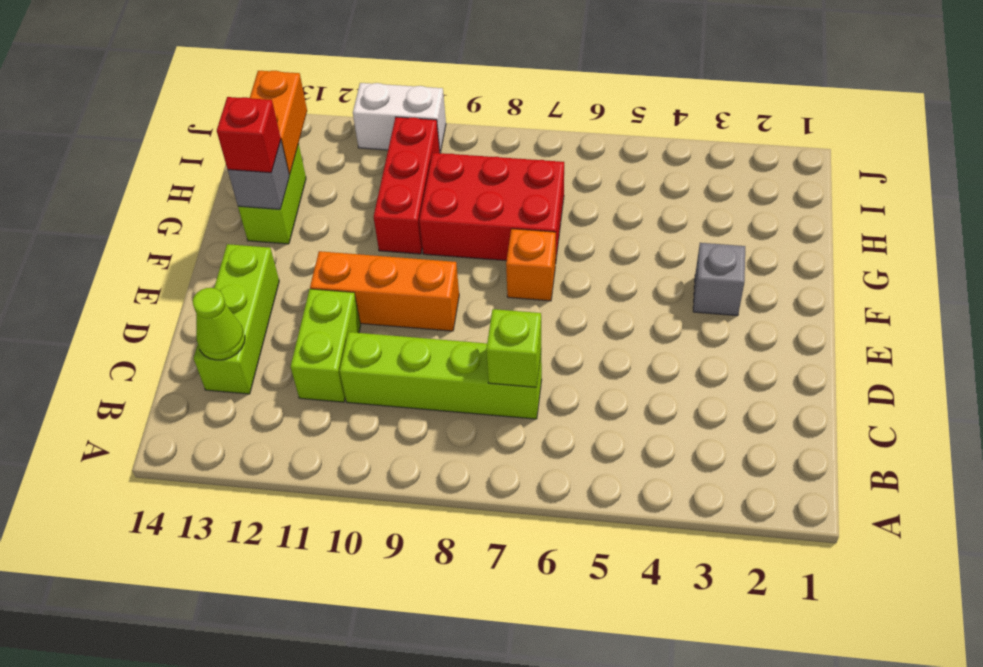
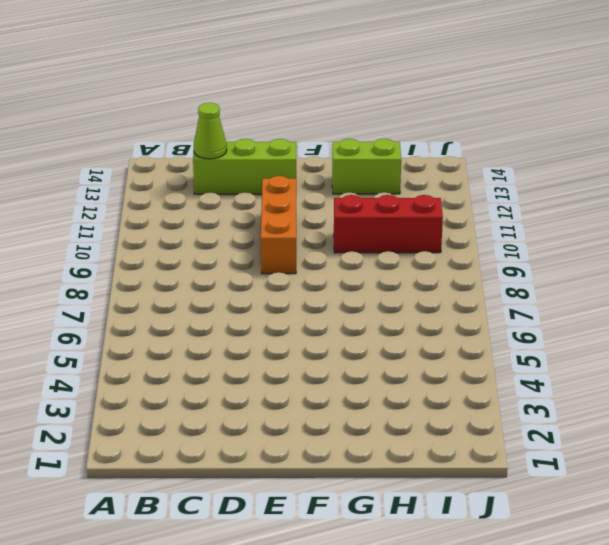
none -> lime brick C7:C10 level 1
none -> lime brick C11:D11 level 1
none -> grey brick F3 level 1

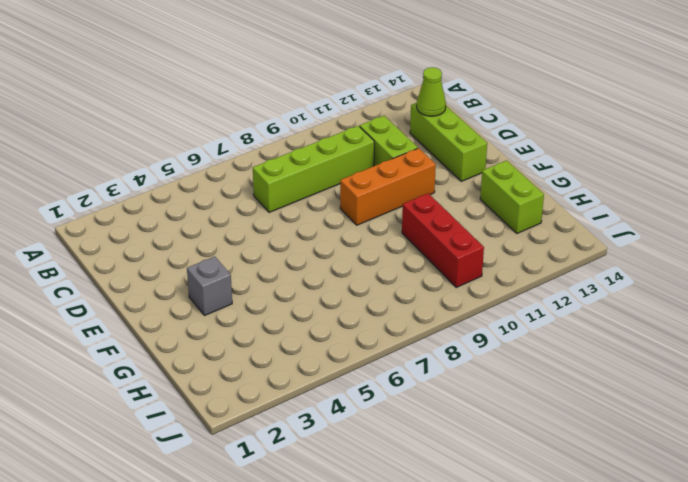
none -> orange brick F7 level 1
none -> red brick G7:H9 level 1
none -> white brick J10:J11 level 1

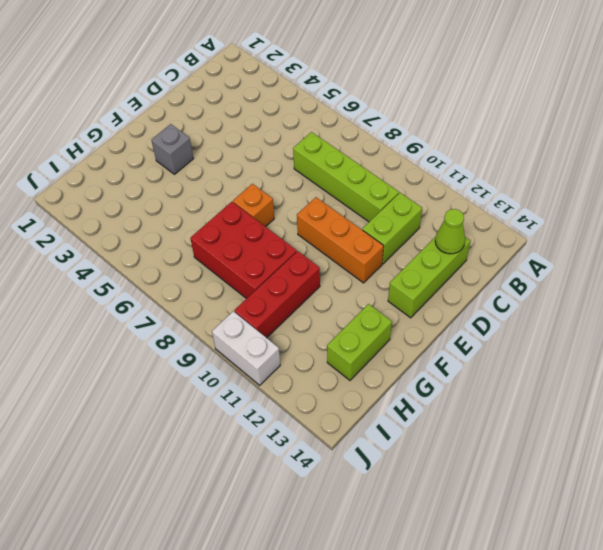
none -> lime brick C7 level 2
none -> grey brick G13 level 2
none -> orange brick H13:I13 level 2

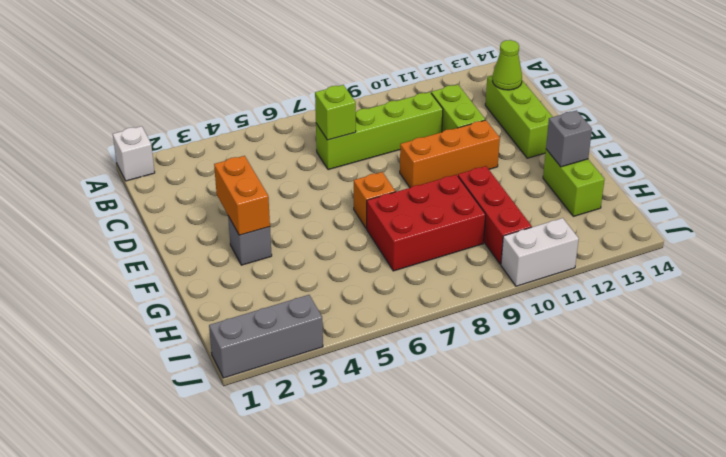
white brick A1 level 1 -> none
orange brick E3:F3 level 2 -> orange brick H13:I13 level 2
grey brick J1:J3 level 1 -> none
none -> red brick G13 level 3

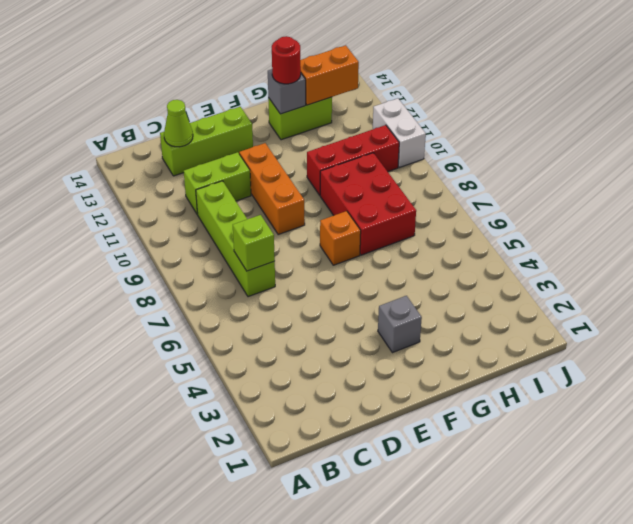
red round brick G13 level 3 -> red brick G13 level 3

